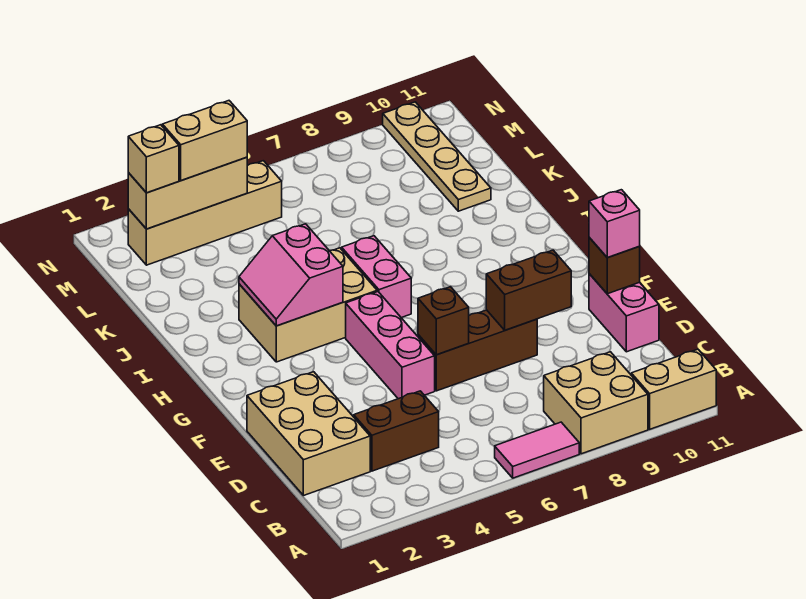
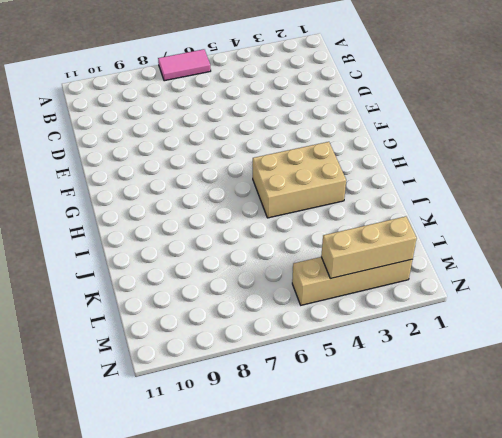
none -> tan brick A8:B9 level 1
none -> tan brick A10:A11 level 1
none -> tan brick C1:E2 level 1

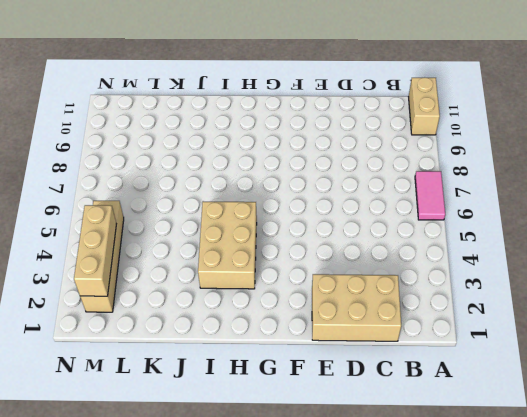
none -> tan brick A8:B9 level 1
none -> brown brick C3:C4 level 1
none -> pink brick D11:E11 level 1

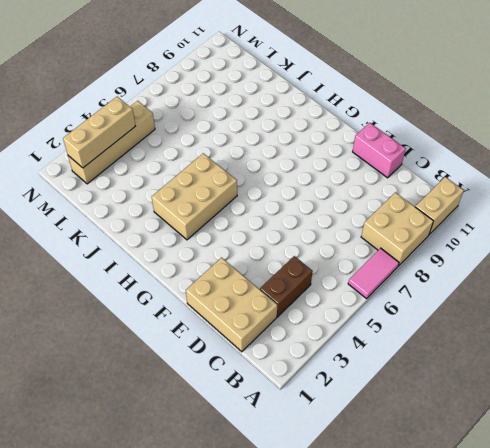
none -> pink brick E5:G5 level 1
none -> brown brick E6:E8 level 1
none -> pink brick H6:I6 level 1

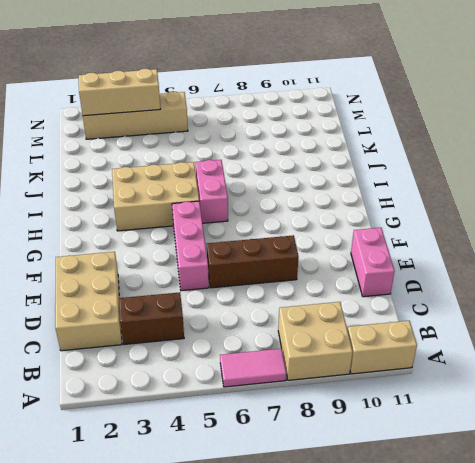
none -> tan plate K10:N10 level 1
none -> brown brick E6 level 2
none -> brown brick E8:E9 level 2

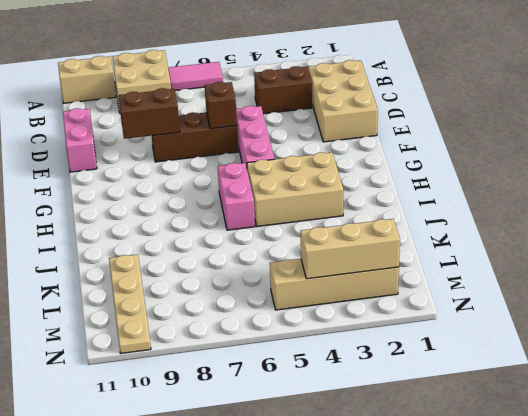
none -> brown brick E11 level 2
none -> pink slope H3:I4 level 2 top 4
none -> pink brick E11 level 3

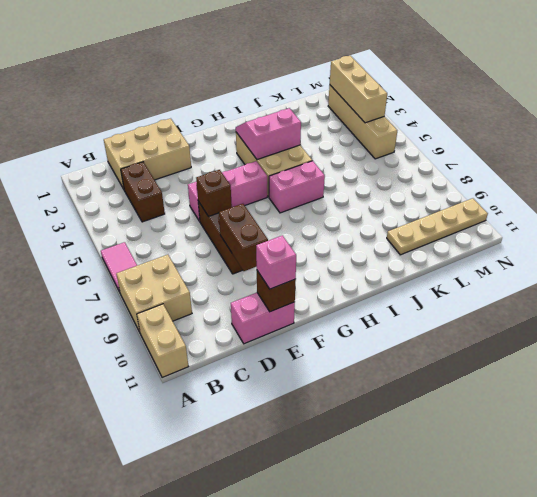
none -> tan brick M2 level 3
none -> tan brick M3:M4 level 3

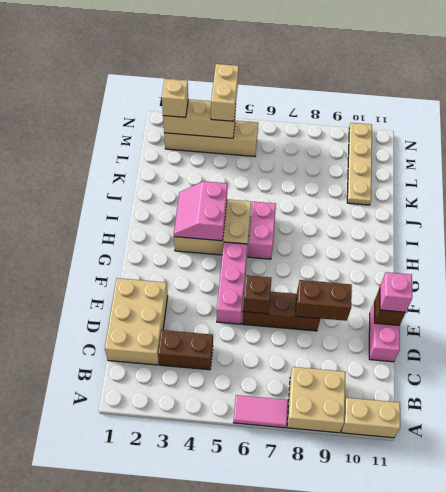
tan brick M4:N4 level 3 -> tan brick M3:M4 level 3

